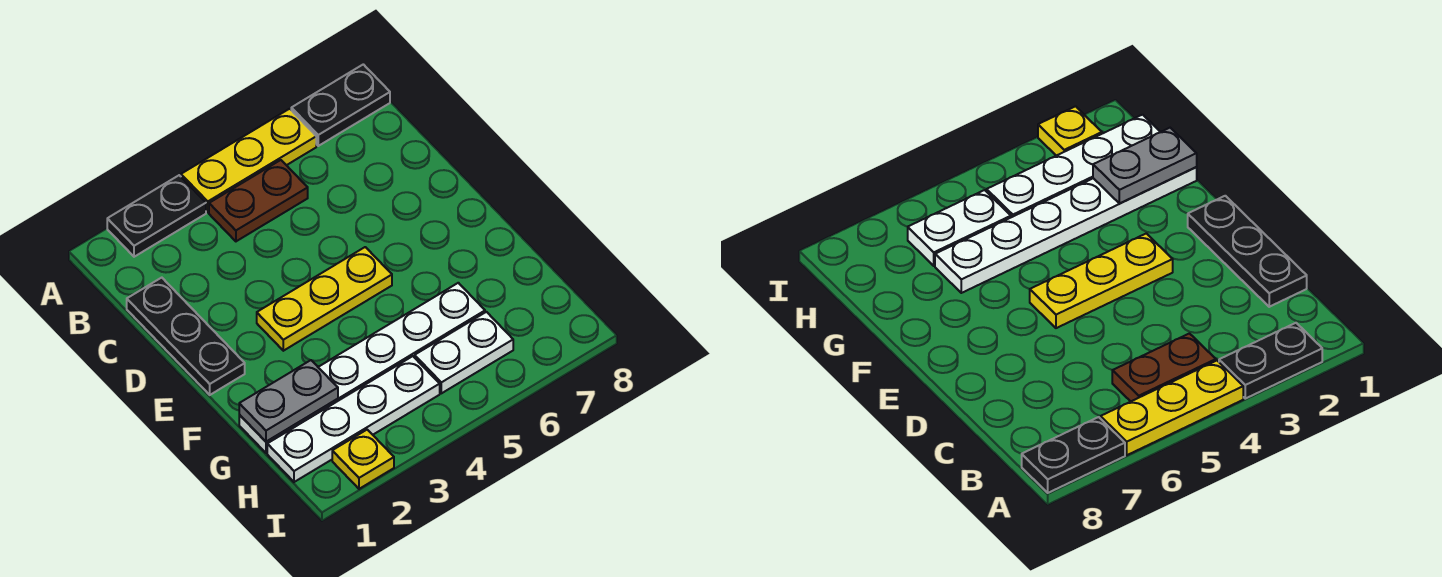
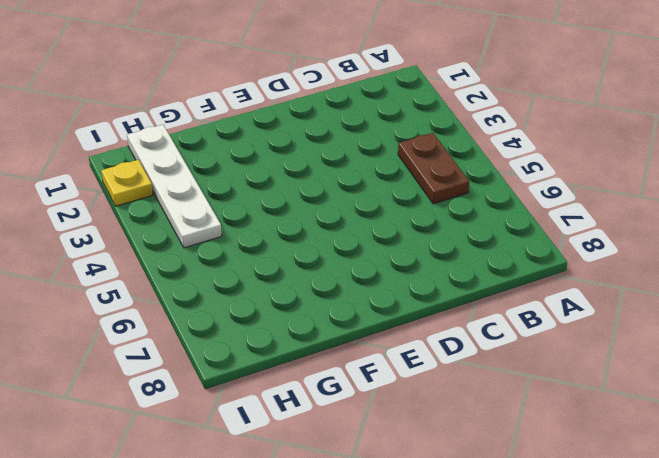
none -> black plate A2:A3 level 1
none -> yellow plate A4:A6 level 1

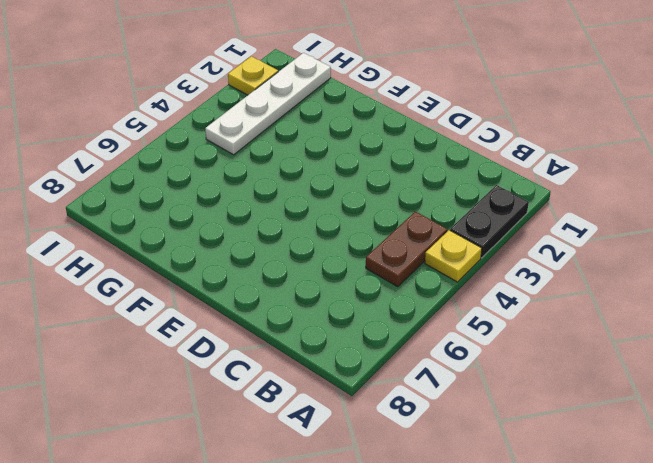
yellow plate A4 level 1 -> yellow plate A4:A6 level 1
none -> black plate A7:A8 level 1
none -> black plate C1:E1 level 1

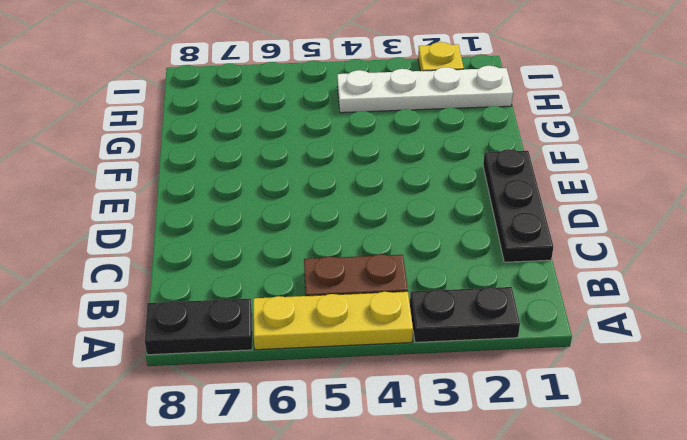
none -> yellow plate E3:E5 level 1
none -> white plate G1:G6 level 1

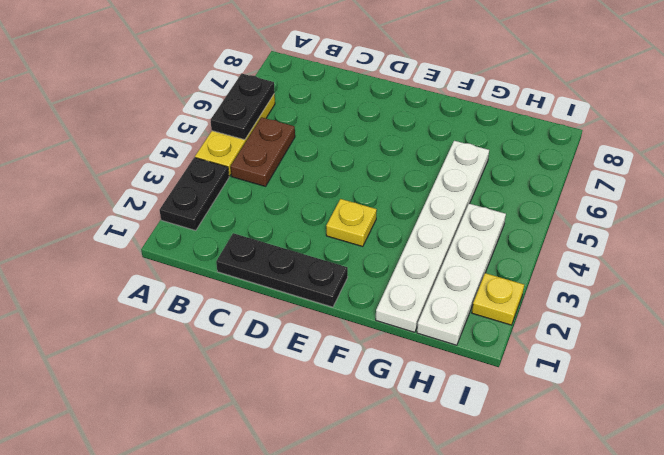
black plate A5:A6 level 2 -> black plate A7:A8 level 1
yellow plate E3 level 1 -> yellow plate E3:E5 level 1
none -> white plate H5:H6 level 1
none -> grey plate G1:G2 level 2

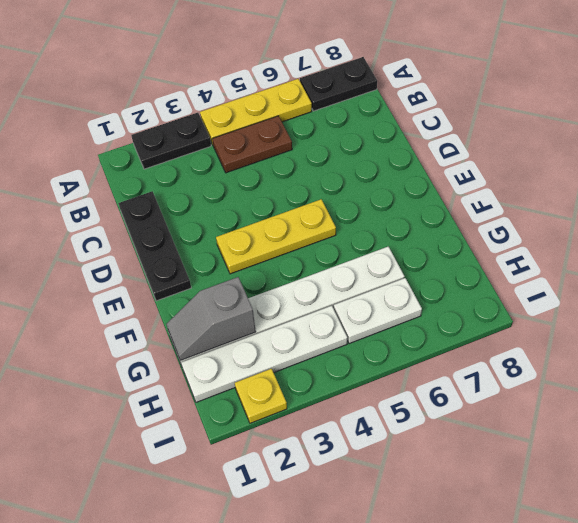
grey slope G1:G2 level 2 top 2 -> grey plate G1:G2 level 2

